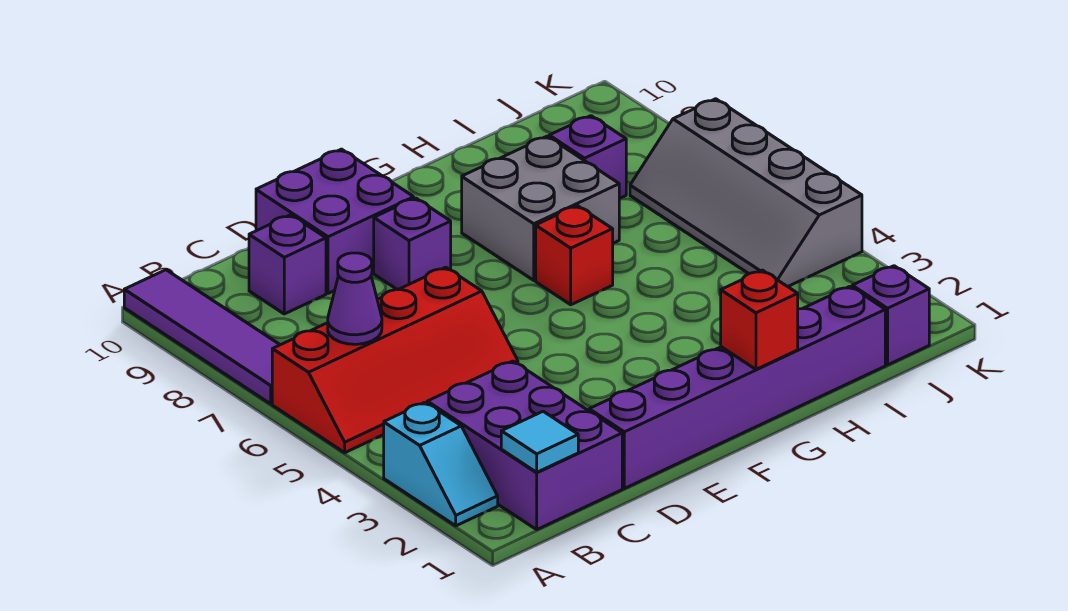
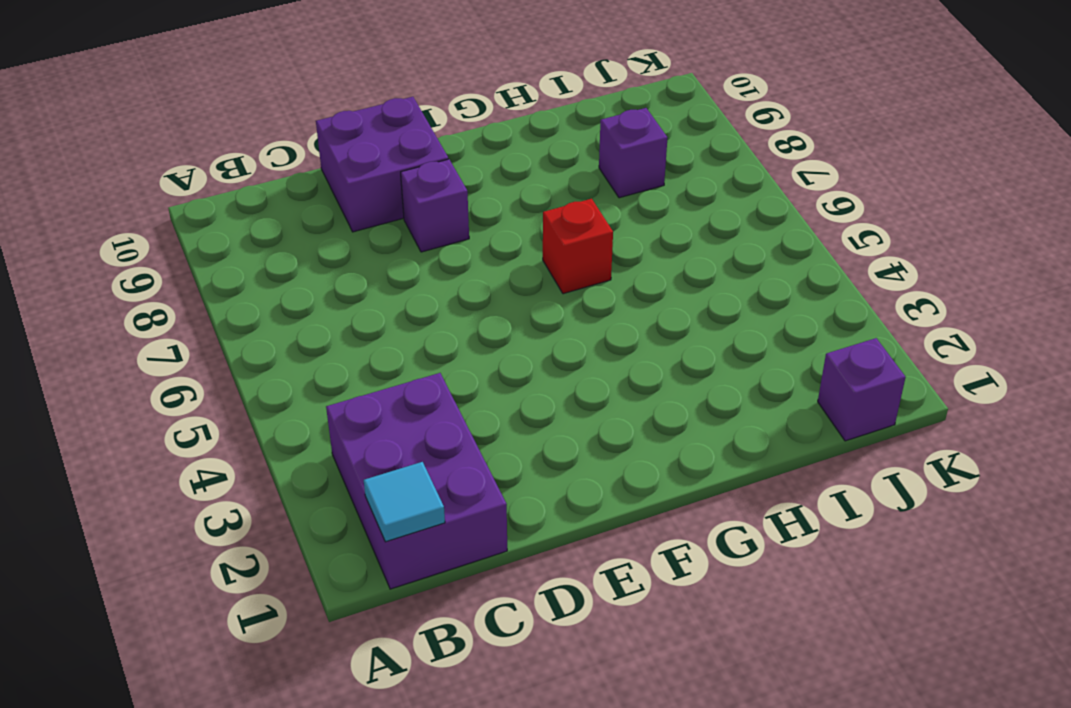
none -> cyan slope A2:A3 level 1 top 3
none -> red slope A5:D6 level 1 top 6
none -> purple tile A7:A10 level 1

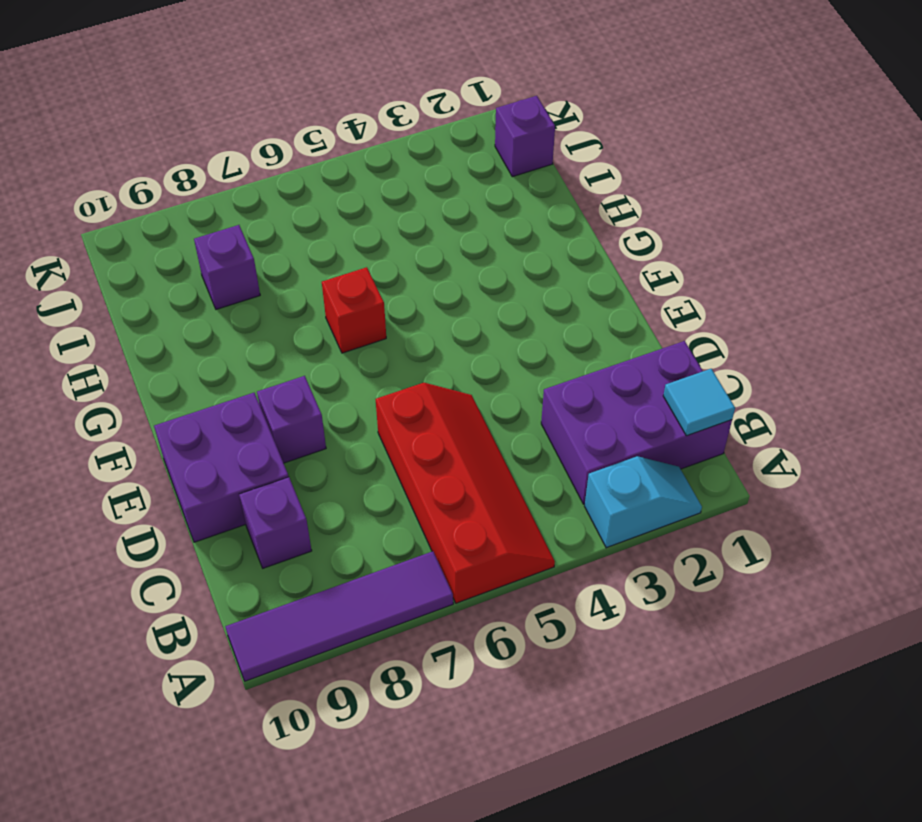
none -> purple brick D1:I1 level 1
none -> grey brick G7:H8 level 1
none -> grey slope J4:K7 level 1 top K

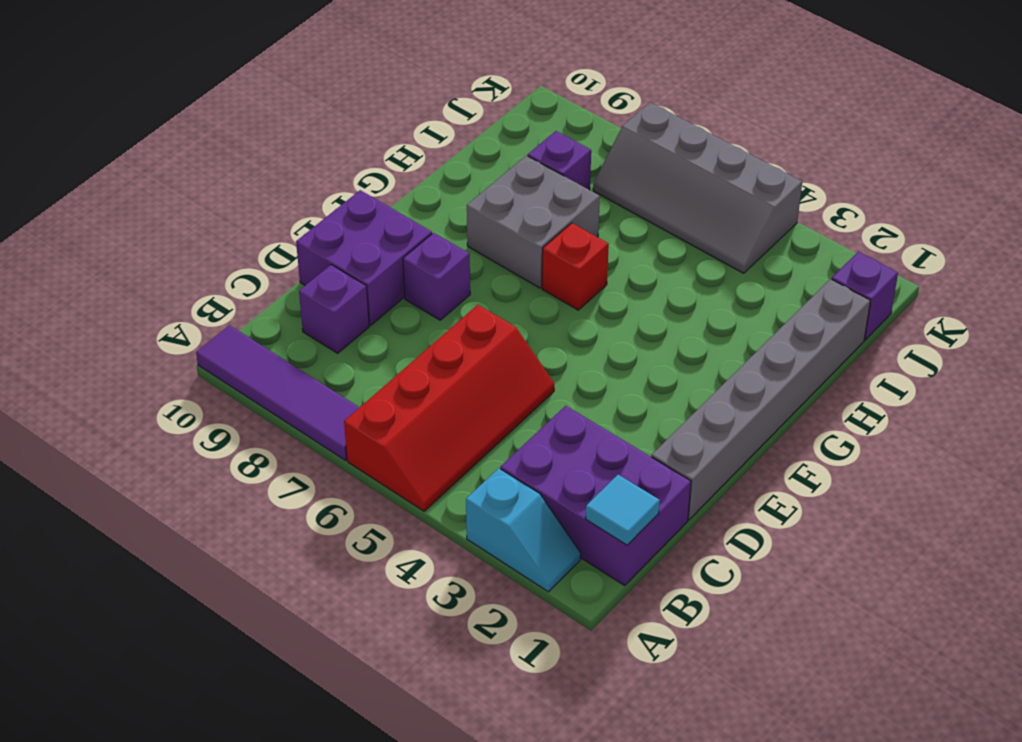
grey brick D1:I1 level 1 -> purple brick D1:I1 level 1
none -> purple cone B6 level 2
none -> red brick G1 level 2

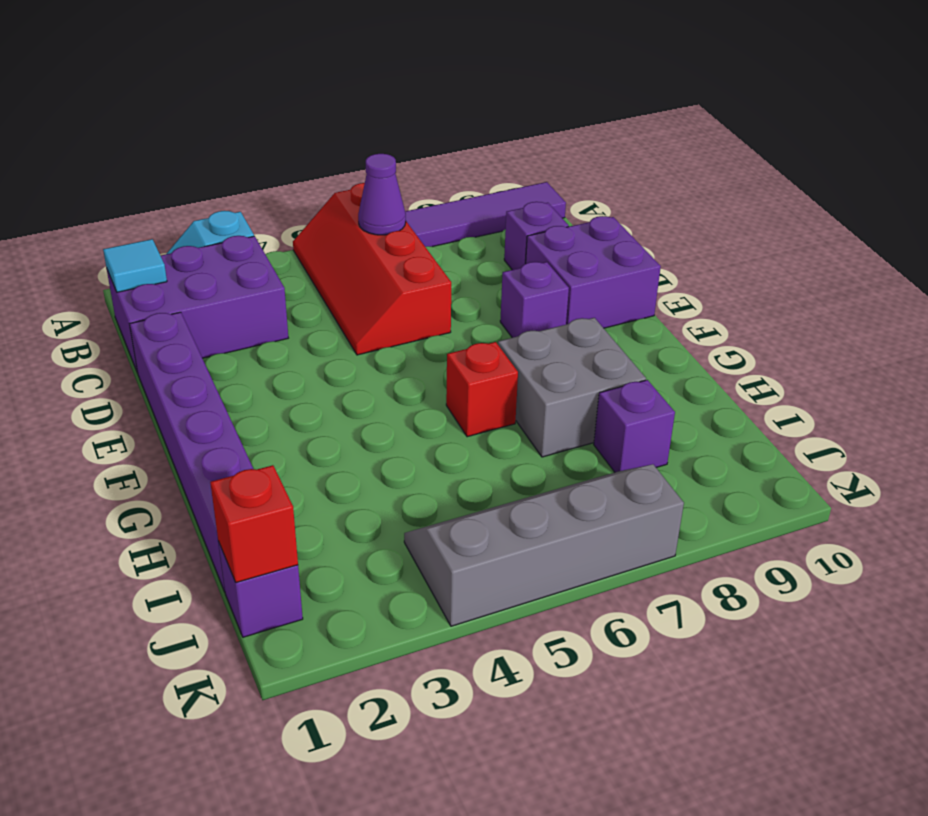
red brick J1 level 2 -> red brick G1 level 2

